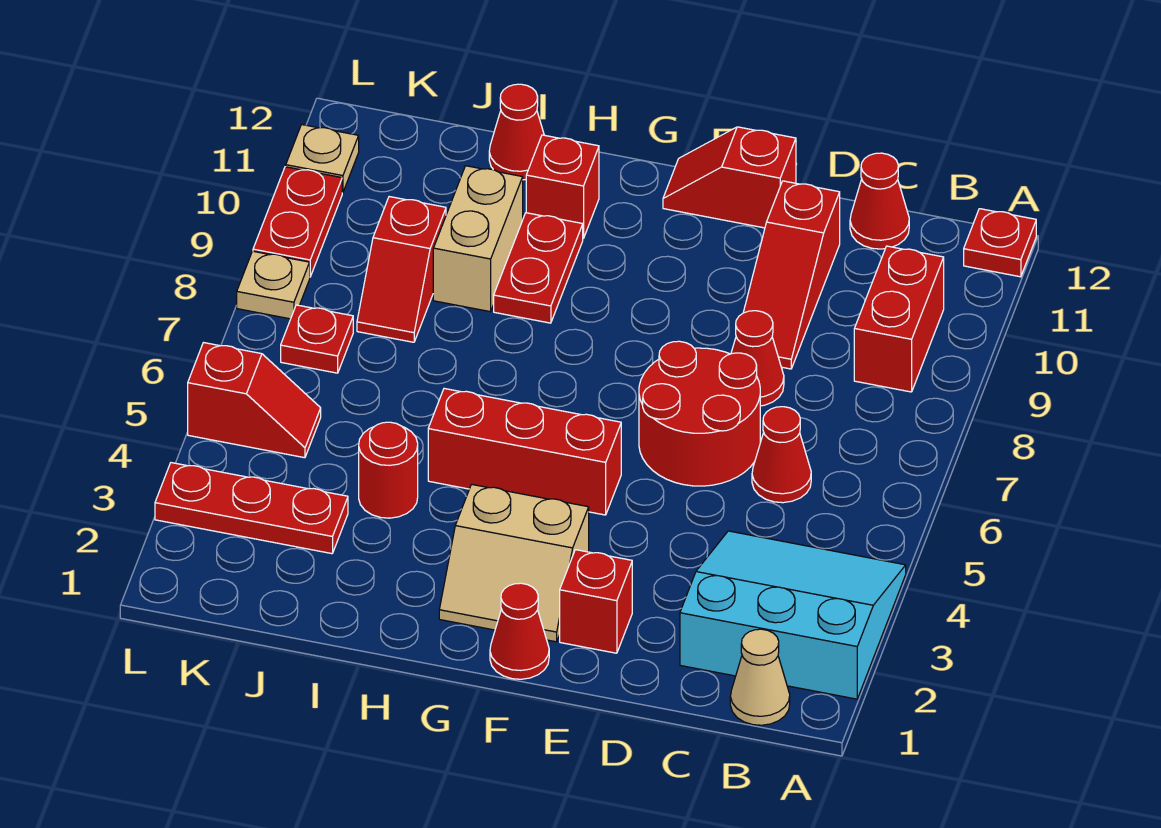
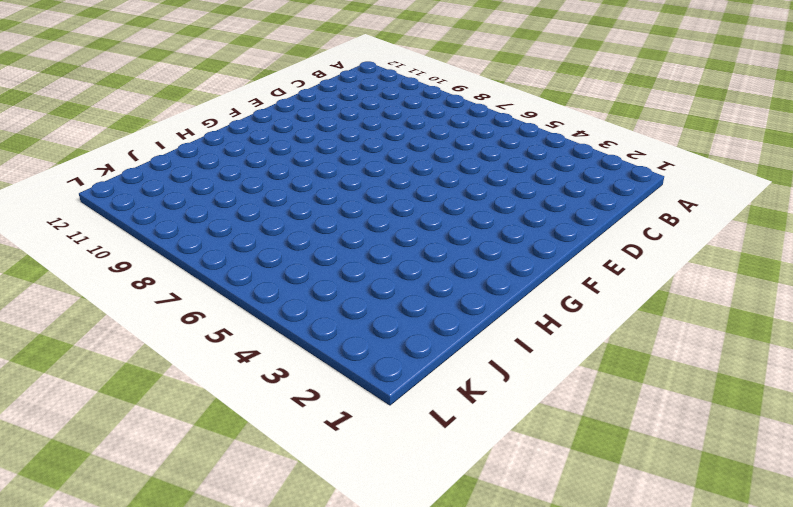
none -> cyan slope A2:C4 level 1 top 2
none -> red plate A12 level 1
none -> tan cone B1 level 1

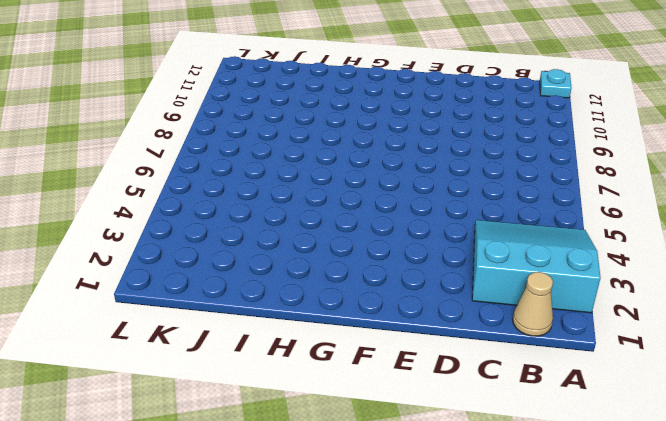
cyan plate A12 level 1 -> red plate A12 level 1
none -> red brick B9:B10 level 1
none -> red cone C6 level 1
none -> red cone C12 level 1

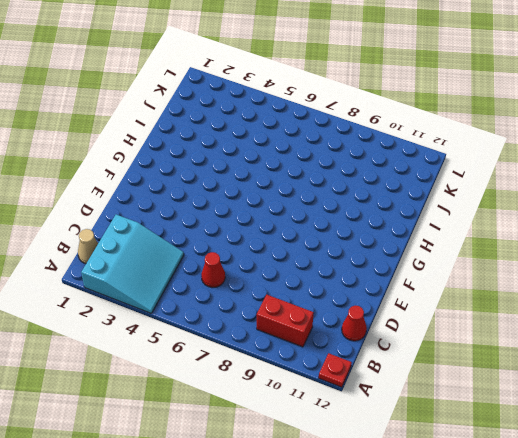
none -> red round brick D6:E7 level 1
none -> red cone D8 level 1
none -> red slope D9:D11 level 1 top 11

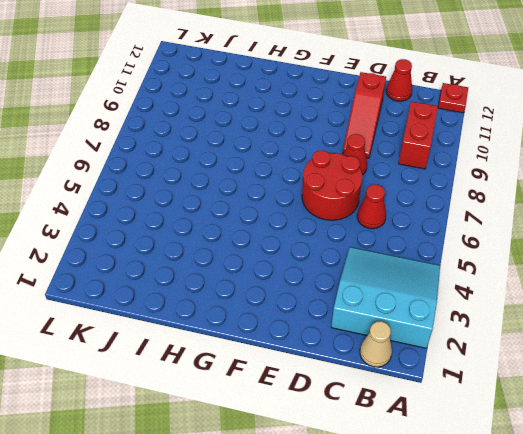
none -> red brick E2 level 1
none -> red slope E12:F12 level 1 top E
none -> red cone F1 level 1

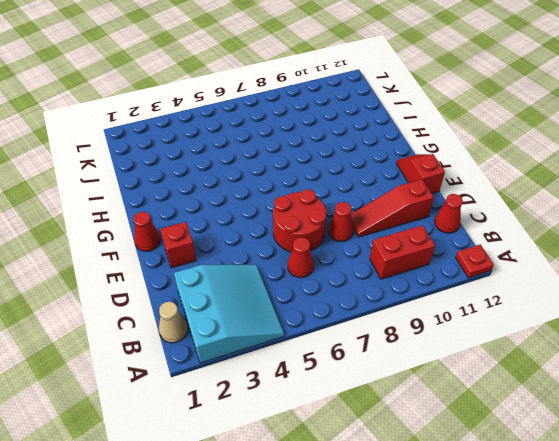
none -> tan slope F2:G3 level 1 top 3
none -> red brick F5:H5 level 1
none -> red plate H9:H10 level 1

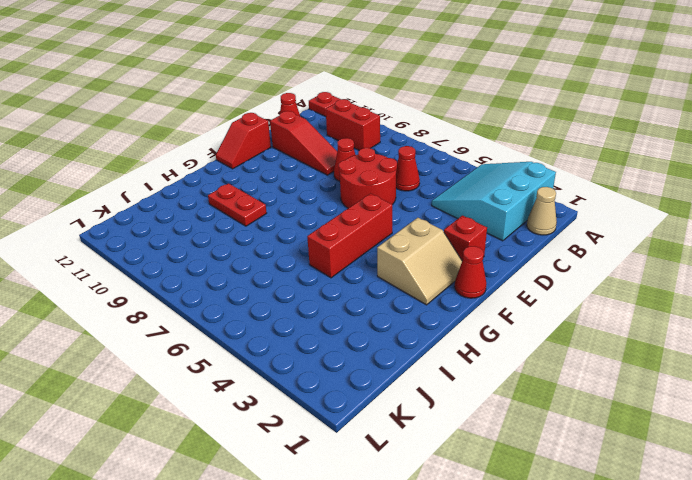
none -> red brick H11 level 1
none -> red round brick I4 level 1
none -> tan brick I9:I10 level 1

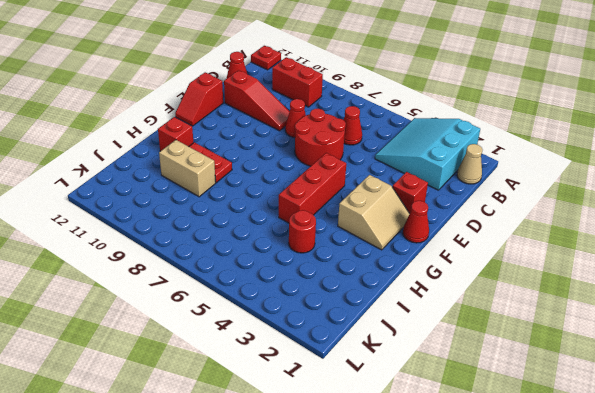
none -> red cone I12 level 1
none -> red plate J3:L3 level 1
none -> red slope J8:J9 level 1 top 9

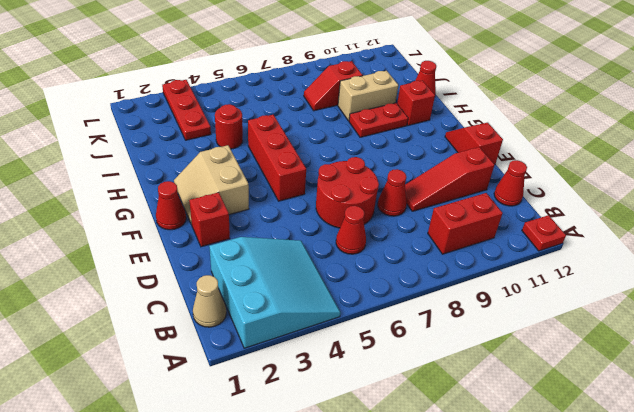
none -> red slope K5:L5 level 1 top L
none -> red plate K7 level 1
none -> tan plate L8 level 1

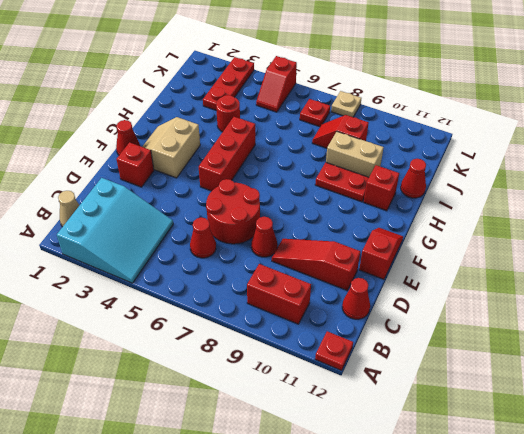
none -> red plate L9:L10 level 1
none -> tan plate L11 level 1

